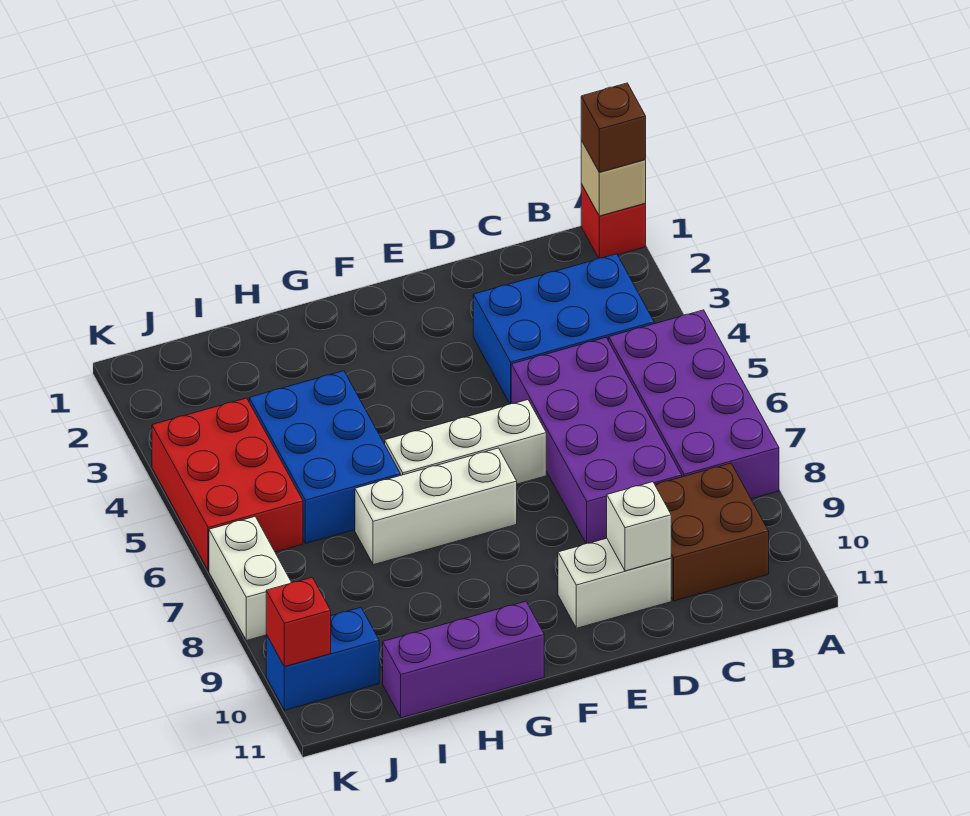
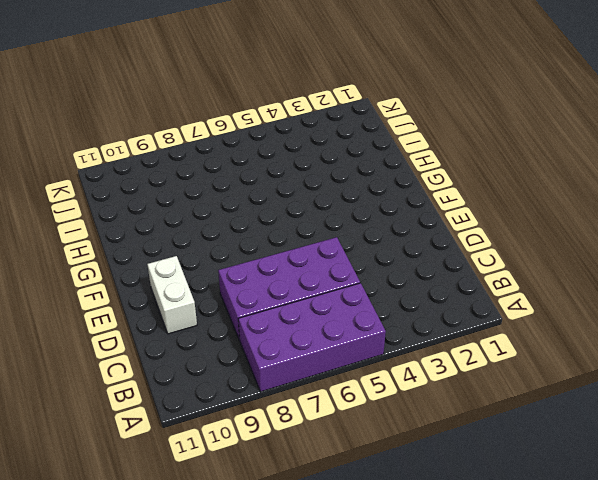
none -> red brick A1 level 1
none -> blue brick B3:D4 level 1
none -> brown brick B9:C10 level 1

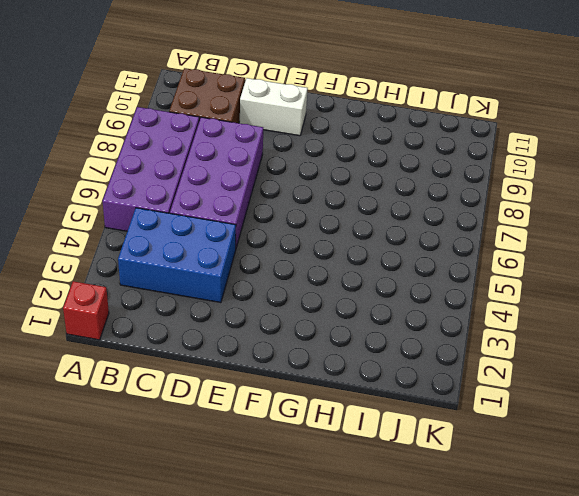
none -> white brick E6:G6 level 1
none -> white brick F7:H7 level 1
none -> purple brick G11:I11 level 1

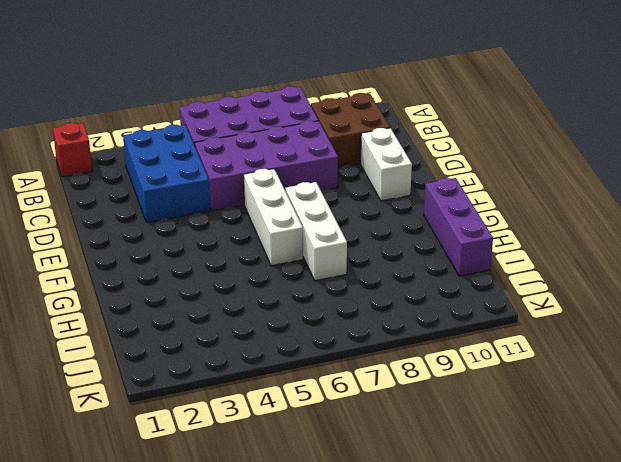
none -> blue brick H4:I6 level 1
none -> red brick J4:K6 level 1
none -> blue brick J10:K10 level 1

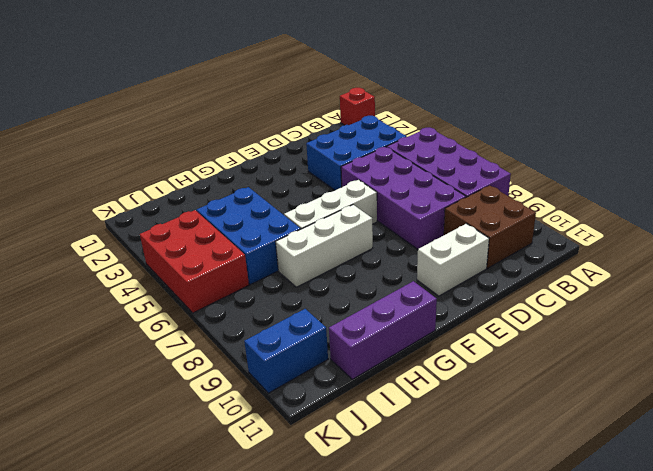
none -> white brick K7:K8 level 1
none -> tan brick A1 level 2
none -> white brick D10 level 2

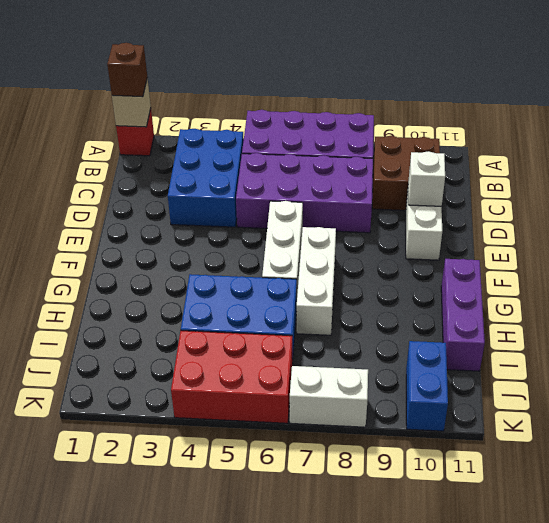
none -> red brick K10 level 2

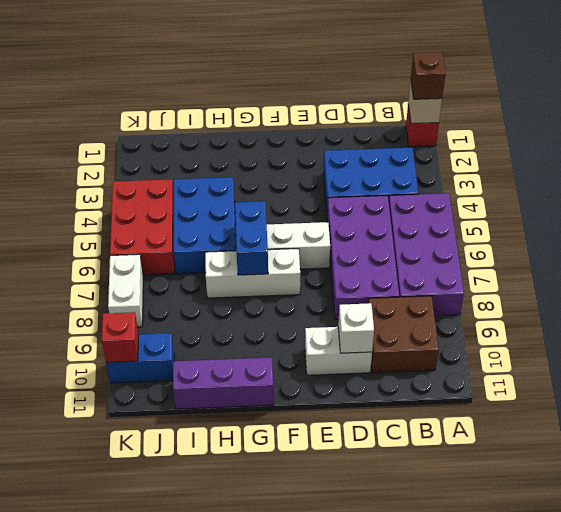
blue brick G6:G7 level 2 -> none

